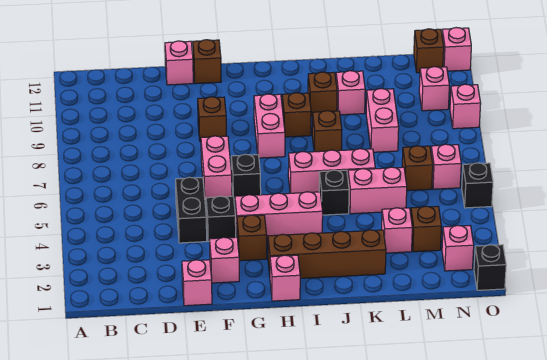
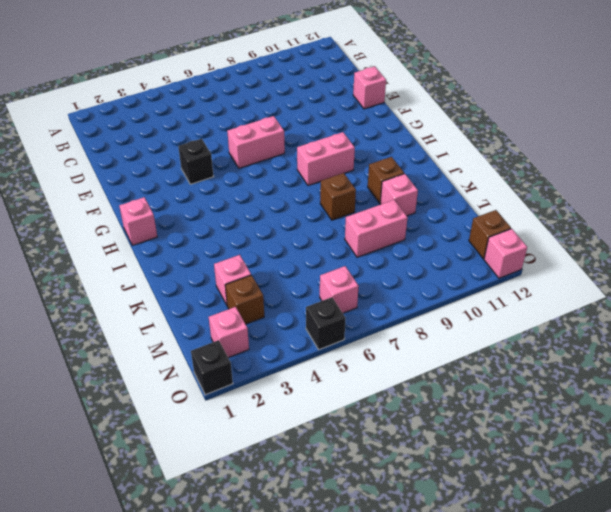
none -> pink brick E1 level 1
none -> black brick E4:E5 level 1
none -> pink brick F2 level 1
none -> brown brick F9 level 1

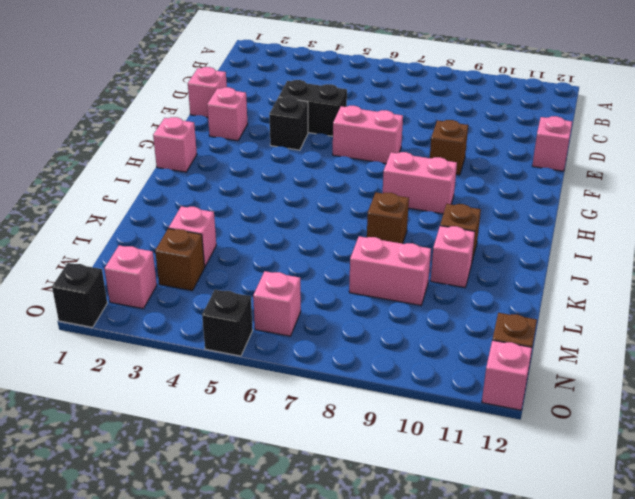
none -> brown brick F12 level 1
none -> brown brick G3 level 1
none -> pink brick G4:I4 level 1
none -> black brick G6 level 1

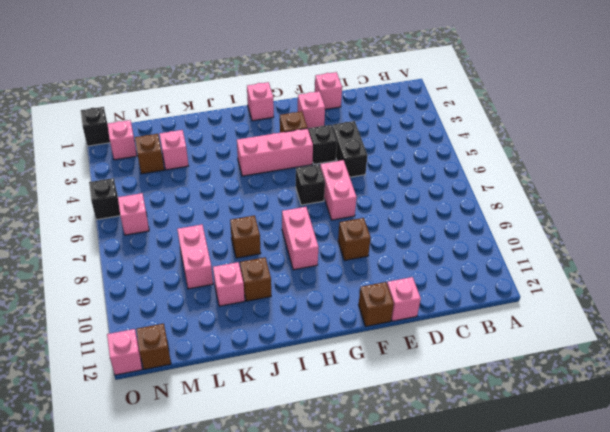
none -> brown brick H2:K2 level 1
none -> pink brick I6:K6 level 1
none -> brown brick I9 level 1
none -> black brick J5 level 1

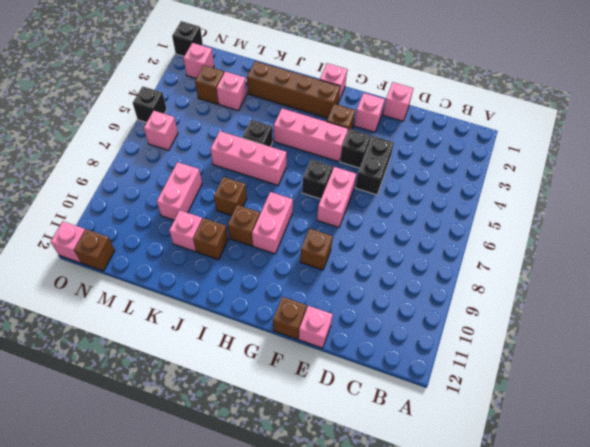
none -> pink brick K5:L5 level 1
none -> brown brick M6 level 1
none -> pink brick N10 level 1
none -> pink brick O9 level 1

